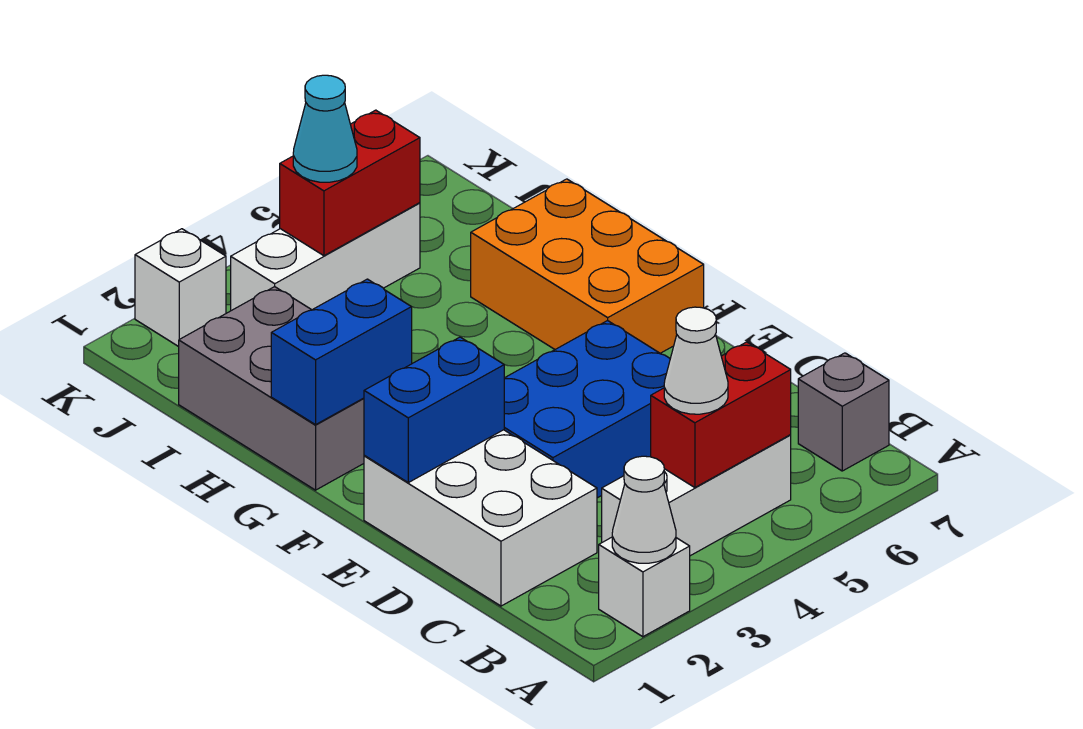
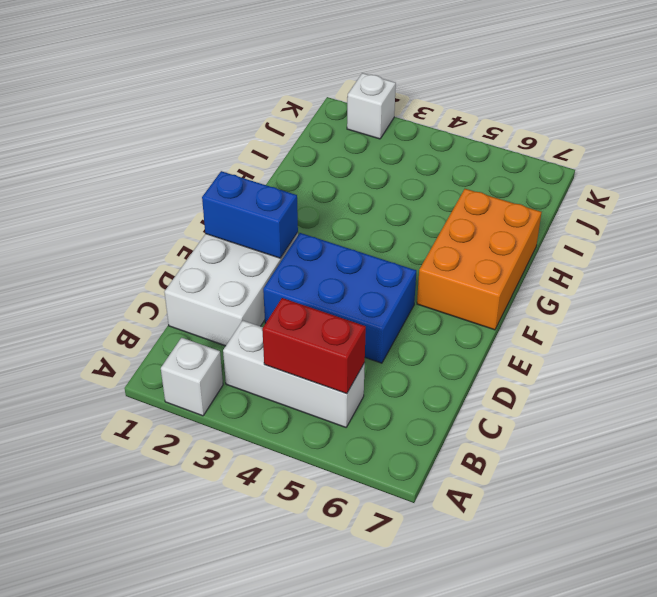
none -> grey brick B7 level 1
none -> grey brick G1:I2 level 1
none -> white brick J3:J5 level 1

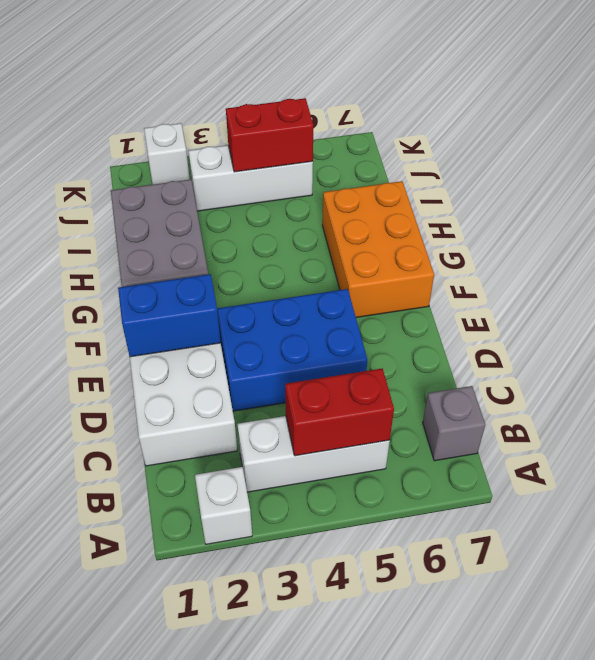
none -> white cone A2 level 2
none -> blue brick G1:G2 level 2
none -> white cone B4 level 3

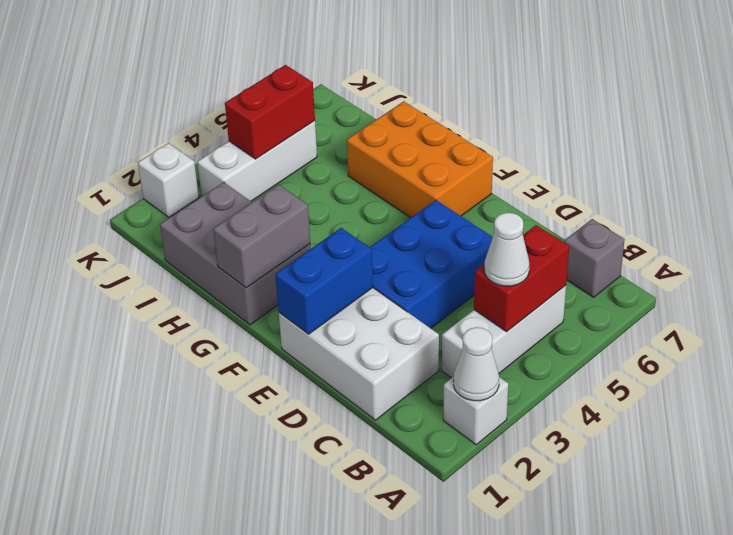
grey brick G1:G2 level 2 -> blue brick G1:G2 level 2
none -> cyan cone J4 level 3

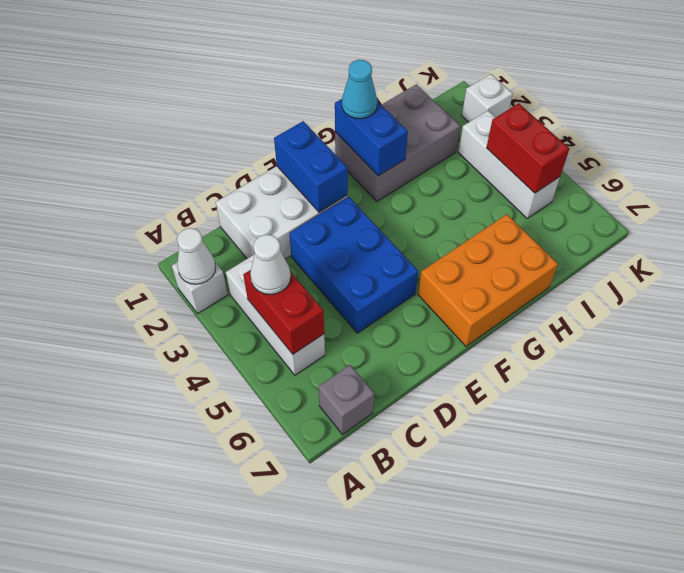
cyan cone G1 level 3 -> cyan cone J4 level 3

